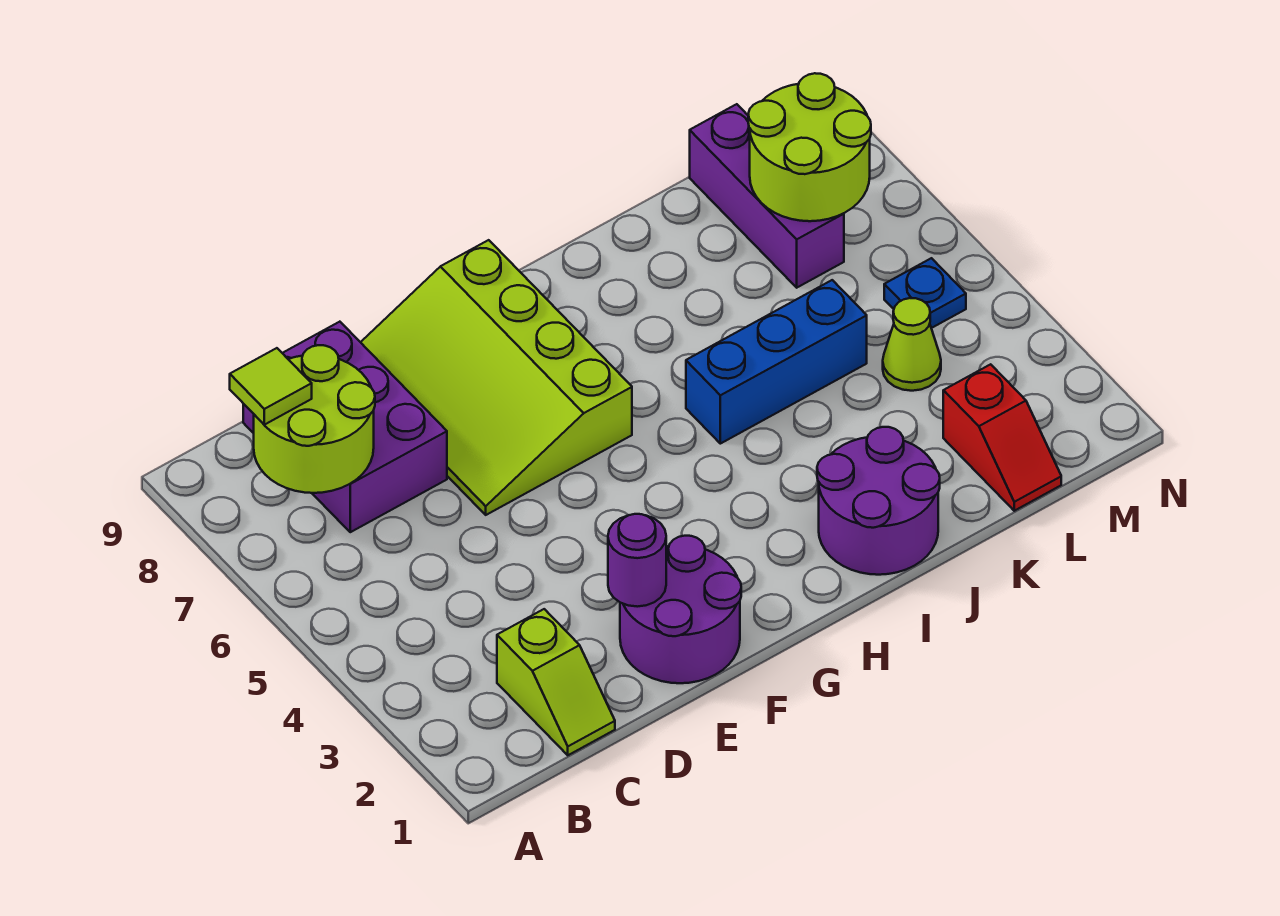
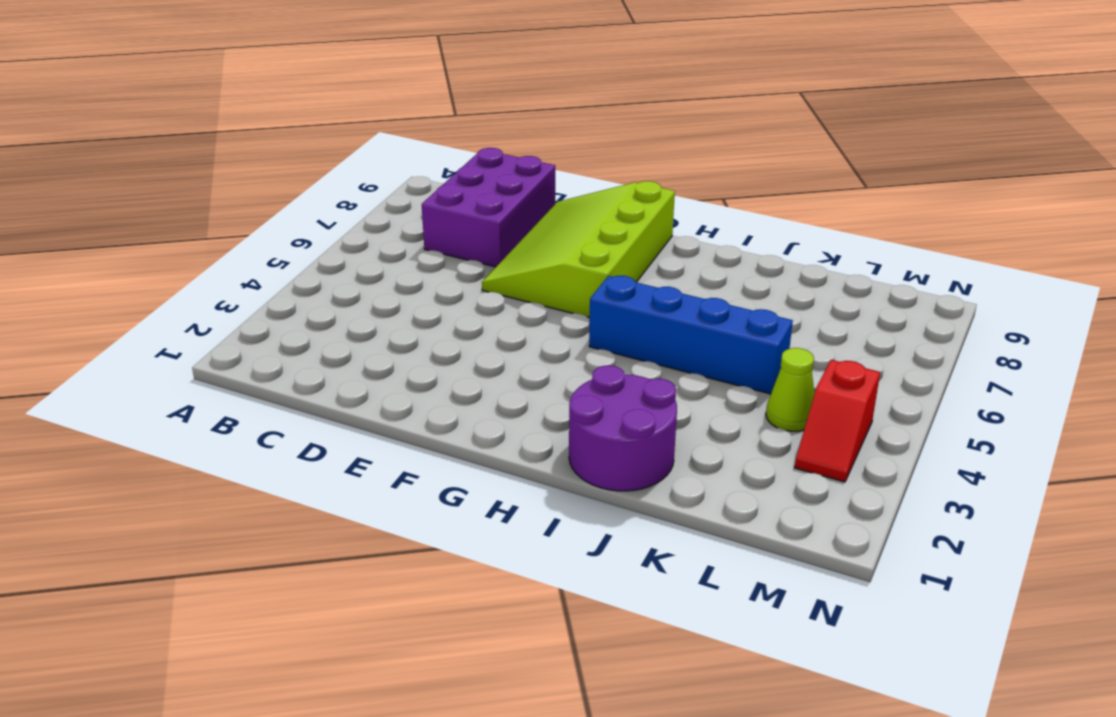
blue brick H5:K5 level 1 -> blue brick I5:K5 level 1
red slope M3:M4 level 1 top 4 -> red slope L1:L2 level 1 top 2
none -> lime slope C1:C2 level 1 top 2
none -> purple round brick E1:F2 level 1
none -> purple brick L7:L9 level 1

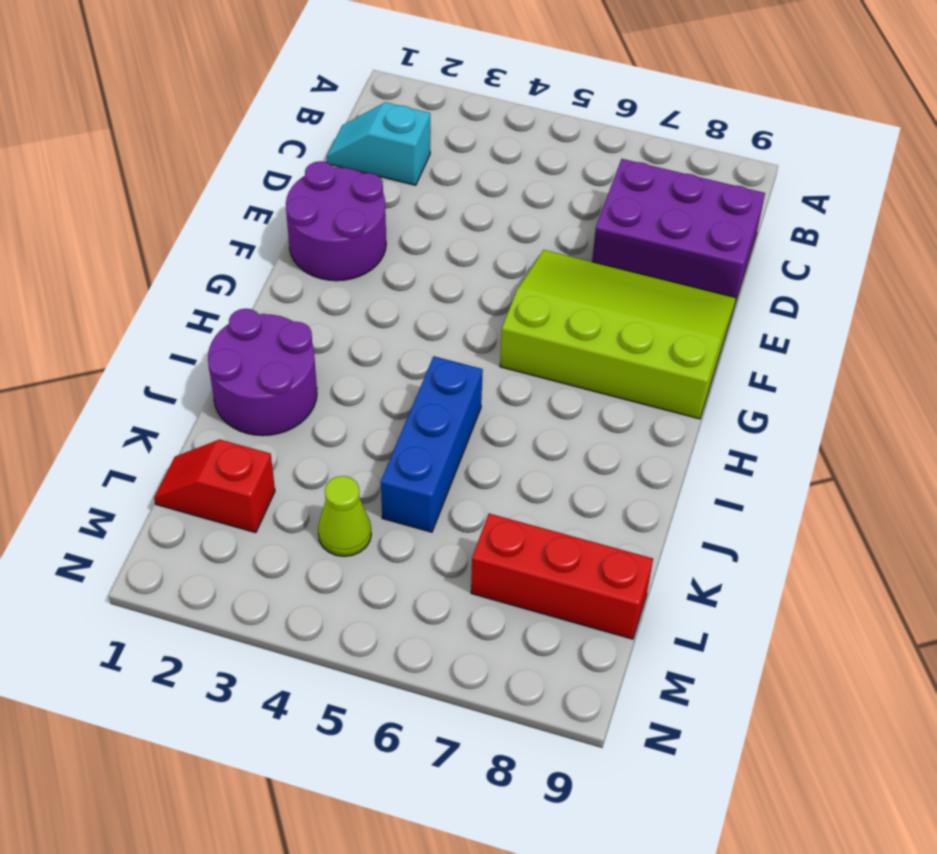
cyan slope C1:C2 level 1 top 2 -> lime slope C1:C2 level 1 top 2
red brick L7:L9 level 1 -> purple brick L7:L9 level 1
none -> blue plate M5 level 1
none -> lime round brick B7:C8 level 2
none -> purple round brick E2 level 2

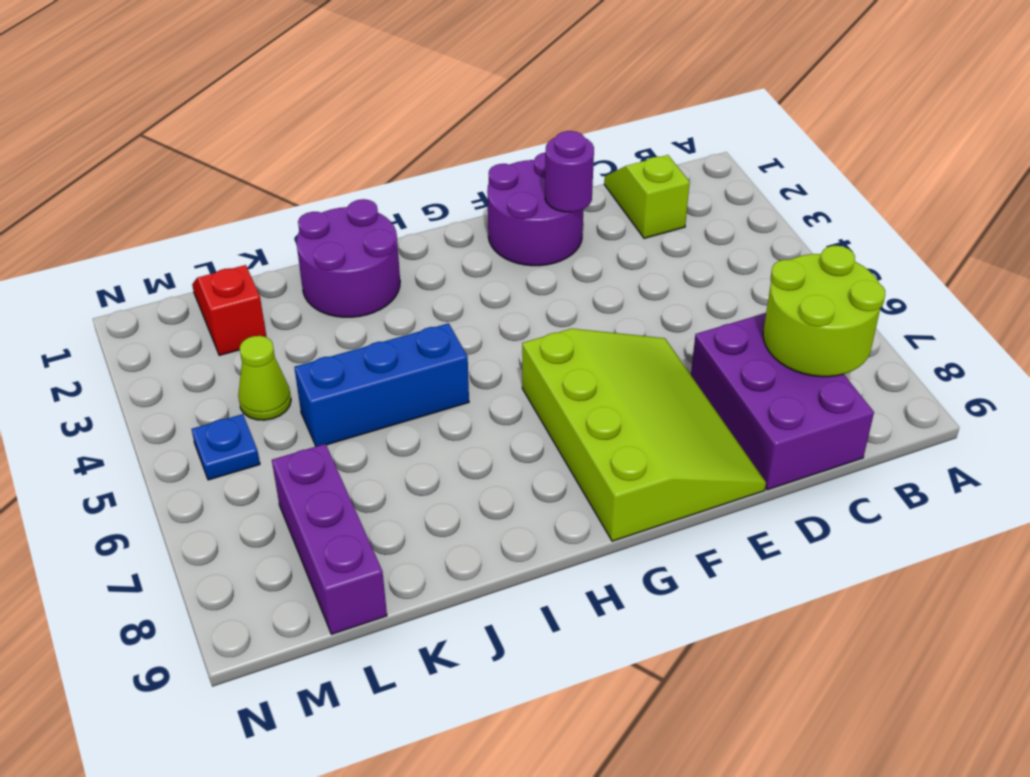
none -> lime round brick L7:M8 level 2
none -> lime tile B8 level 3

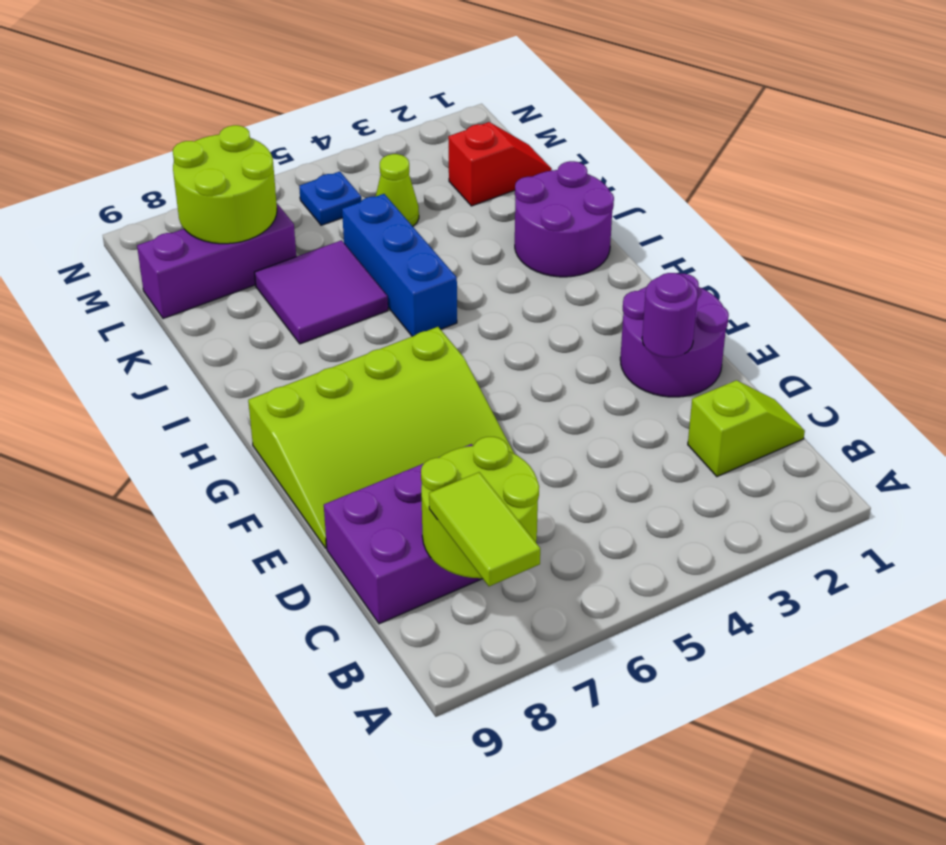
lime tile A8:B8 level 3 -> lime tile B8 level 3
purple tile J6:K7 level 1 -> none

